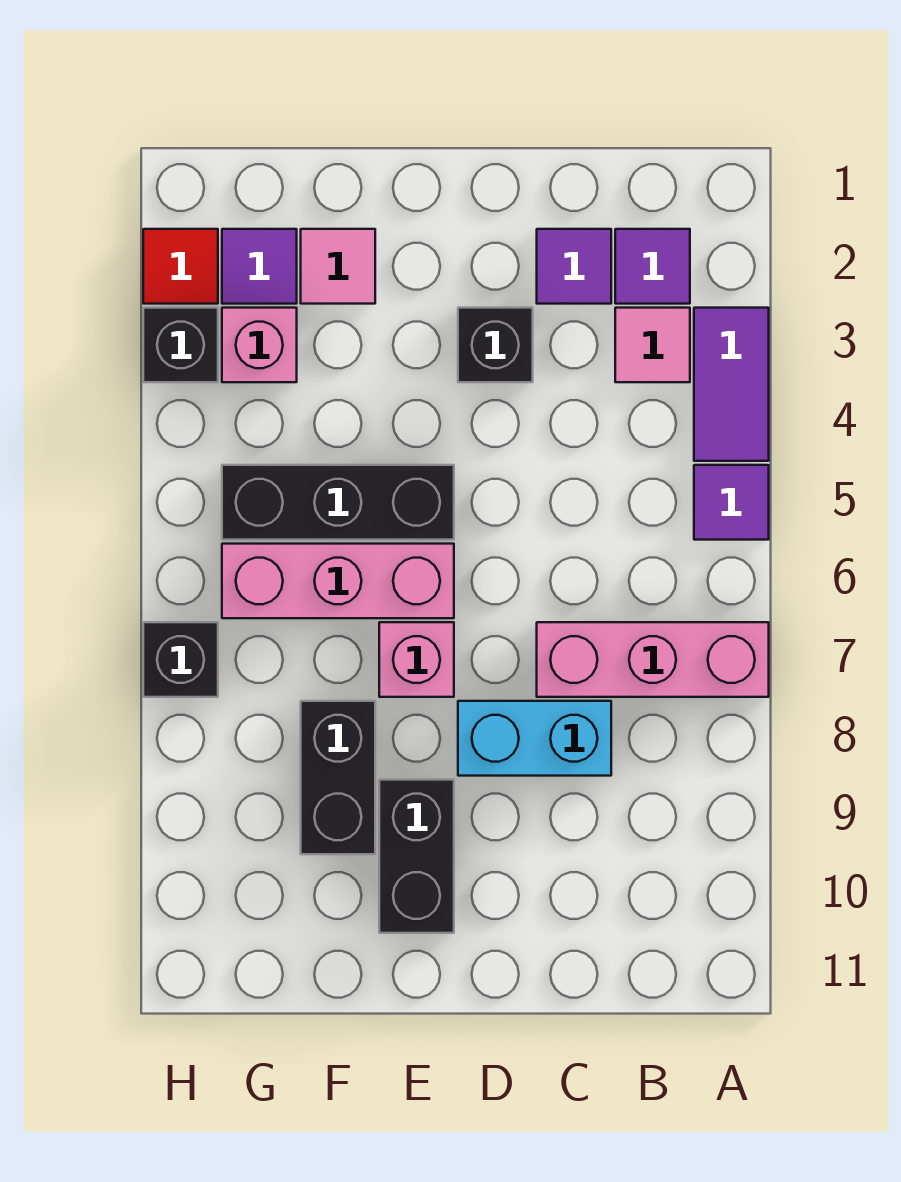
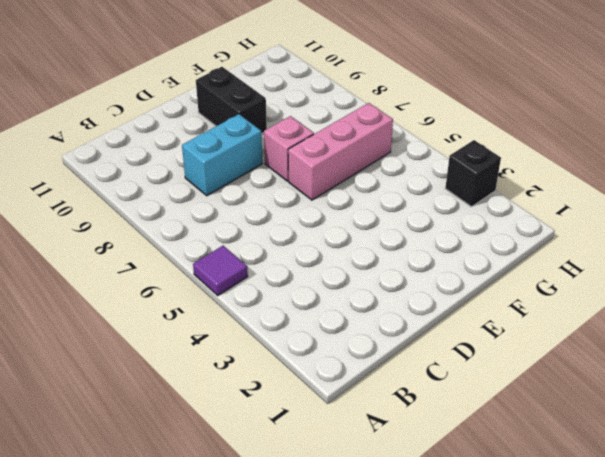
none -> purple tile A3:A4 level 1
none -> pink brick A7:C7 level 1
none -> purple tile B2 level 1

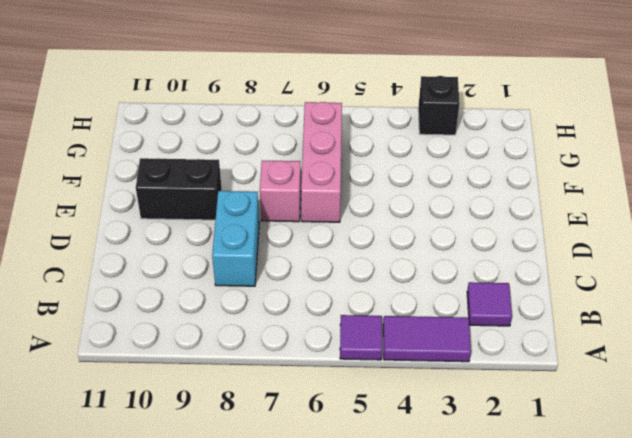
none -> pink brick A7:C7 level 1
none -> pink tile B3 level 1
none -> purple tile C2 level 1

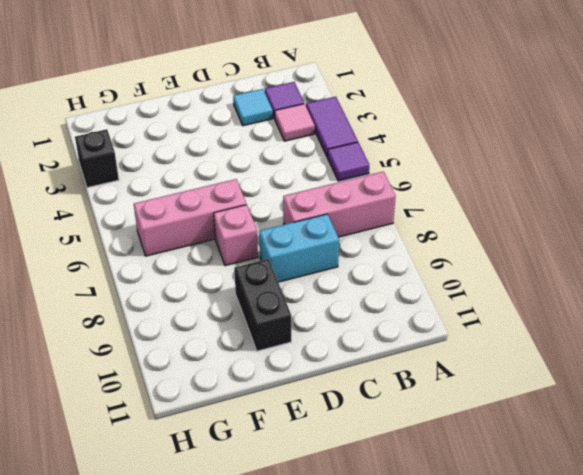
cyan tile C2 level 1 -> purple tile C2 level 1
none -> black brick D3 level 1
none -> black brick E5:G5 level 1
none -> pink tile F2 level 1

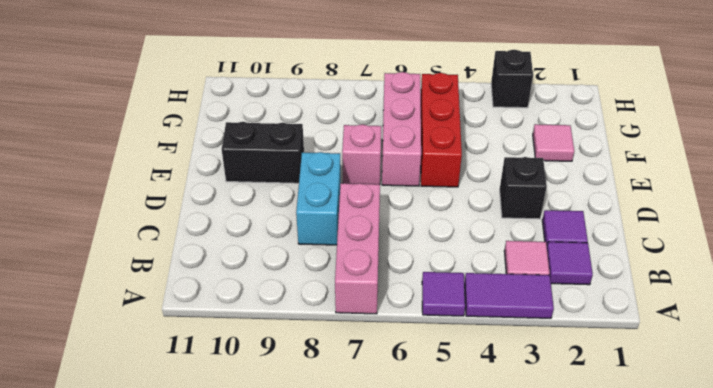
red brick E5:G5 level 1 -> black brick E5:G5 level 1
none -> black brick F8:F9 level 1
none -> purple tile G2 level 1
none -> pink brick G3 level 1

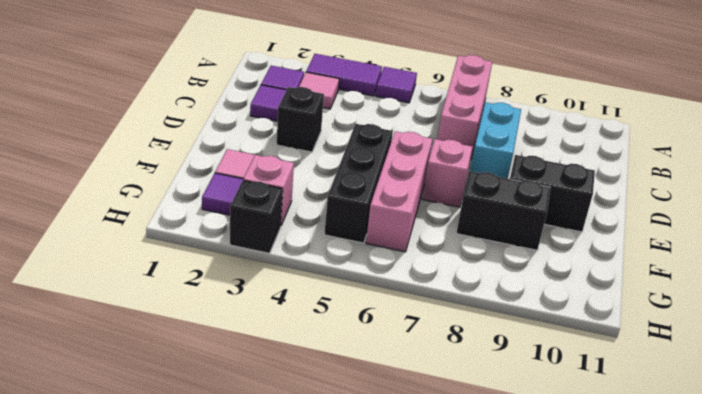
none -> red tile H2 level 1
none -> black brick H7 level 1

